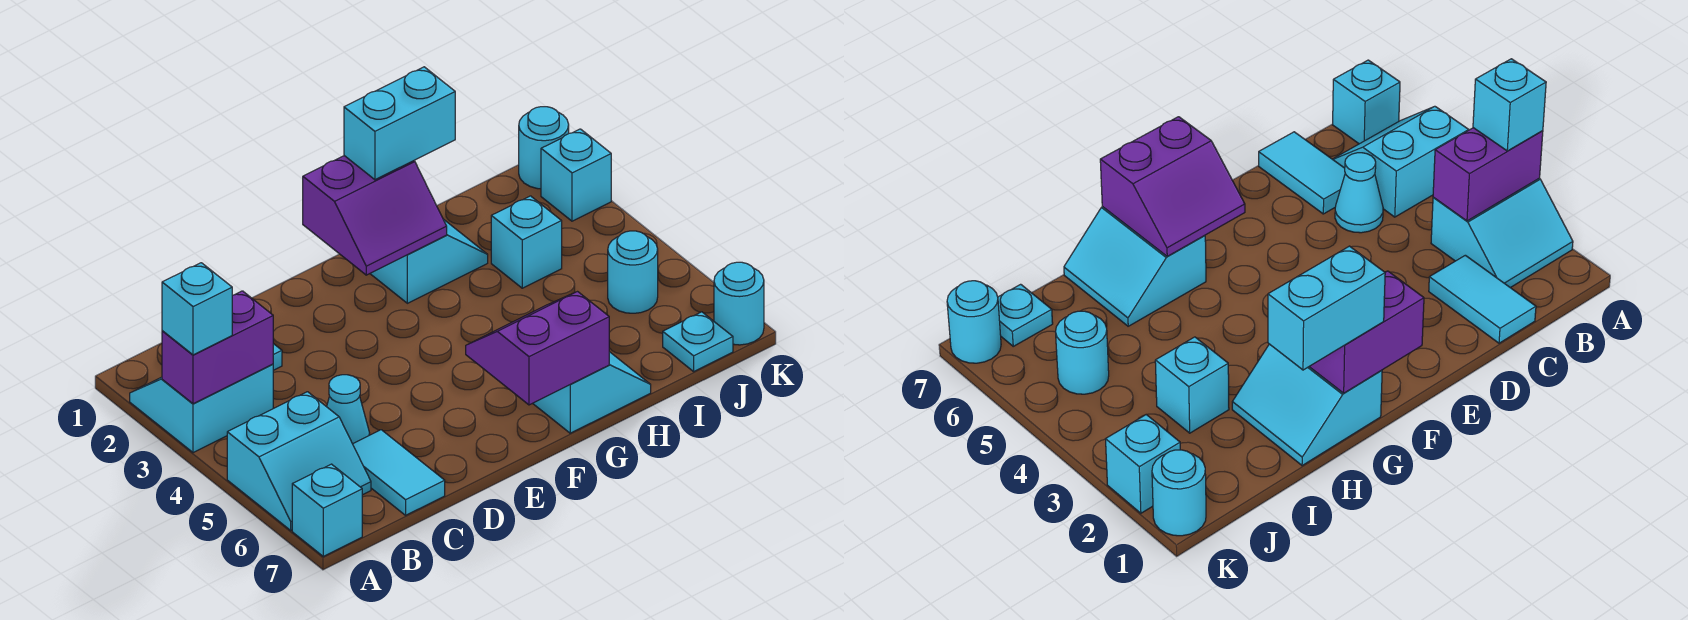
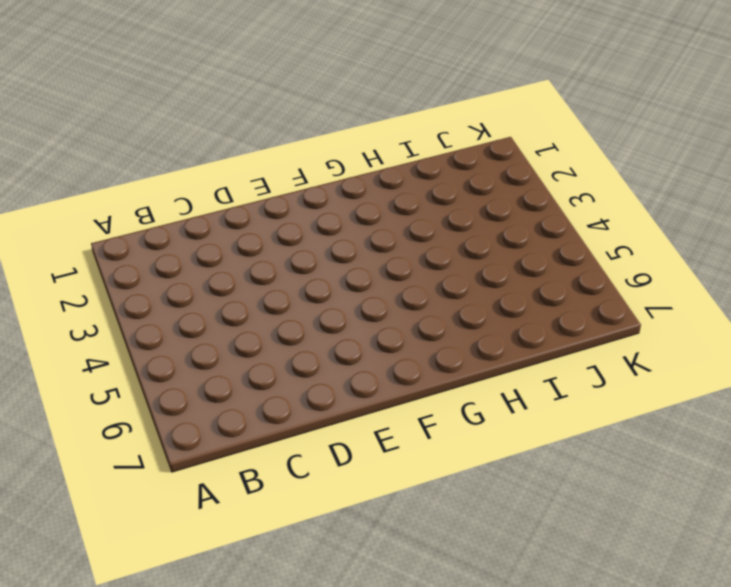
none -> cyan slope A2:B3 level 1 top 3
none -> cyan slope A5:B6 level 1 top 5
none -> cyan brick A7 level 1

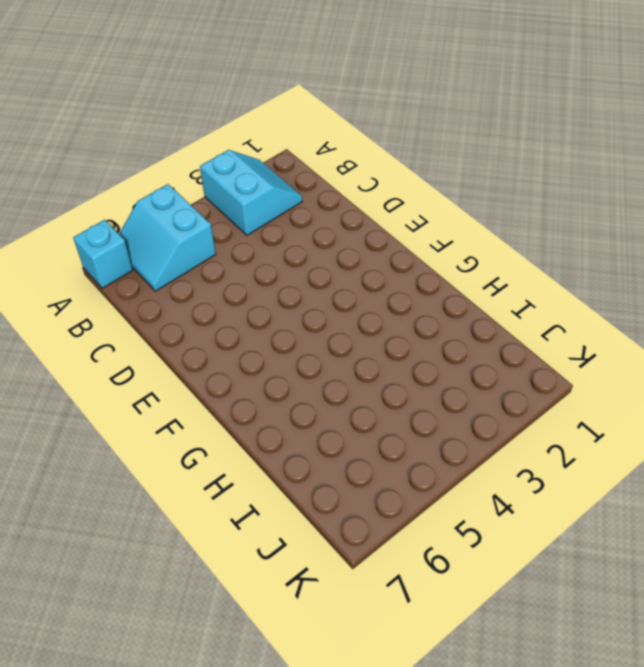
none -> cyan tile C1:C2 level 1
none -> cyan cone C5 level 1
none -> cyan tile C6:C7 level 1

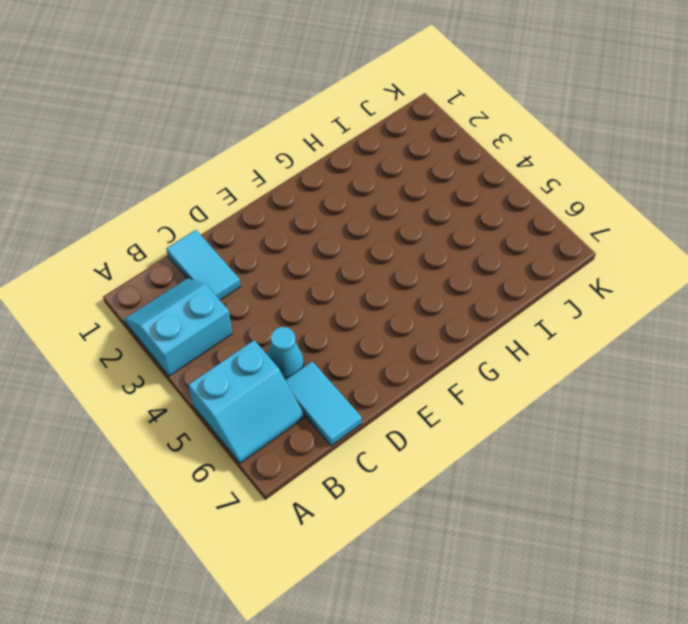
none -> cyan brick A7 level 1
none -> cyan slope G1:H2 level 1 top G
none -> cyan slope G6:H7 level 1 top G

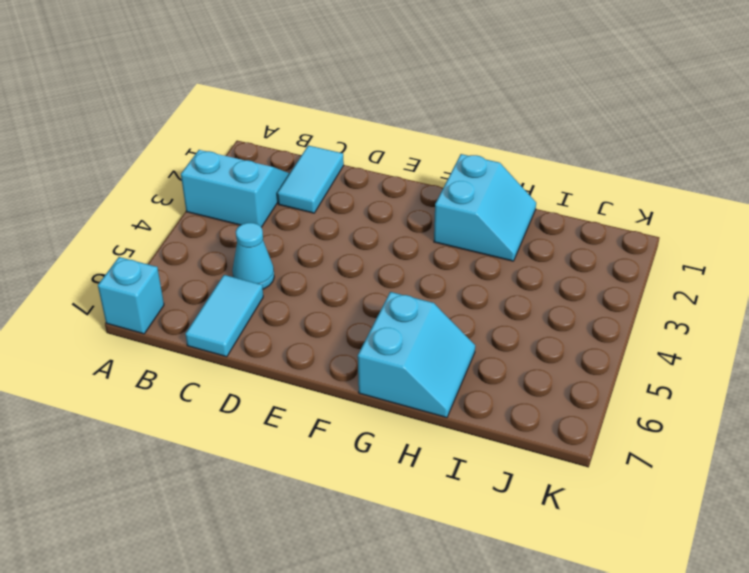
none -> cyan slope A5:B6 level 1 top 5
none -> cyan brick I3 level 1
none -> cyan round brick J5 level 1

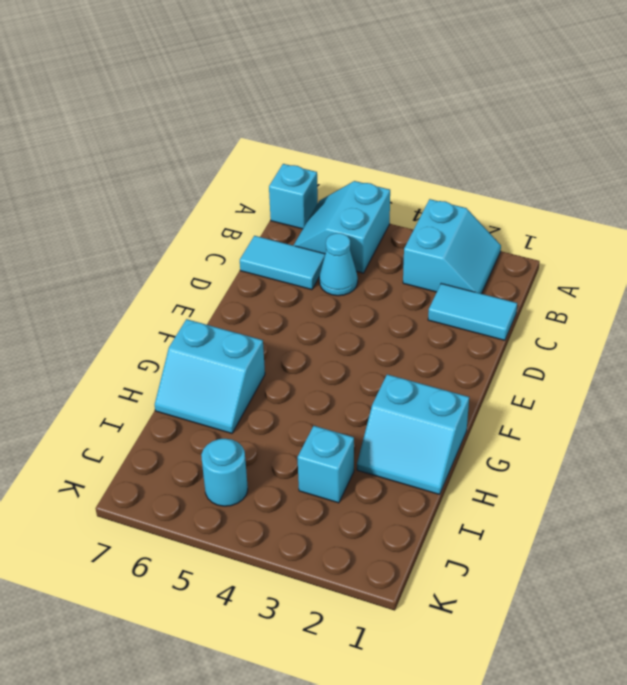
none -> cyan plate J7 level 1
none -> cyan round brick K1 level 1
none -> cyan brick K2 level 1

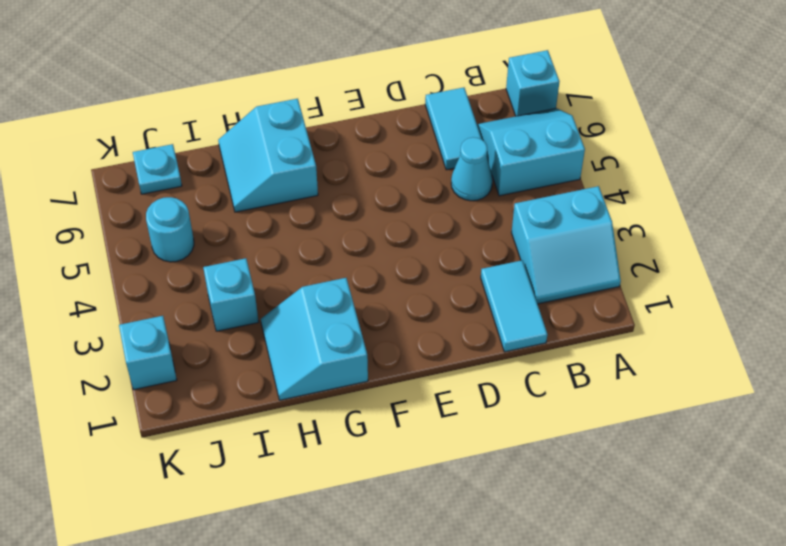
none -> cyan round brick K1 level 1
none -> cyan round brick K7 level 1
none -> purple brick A3:B3 level 2

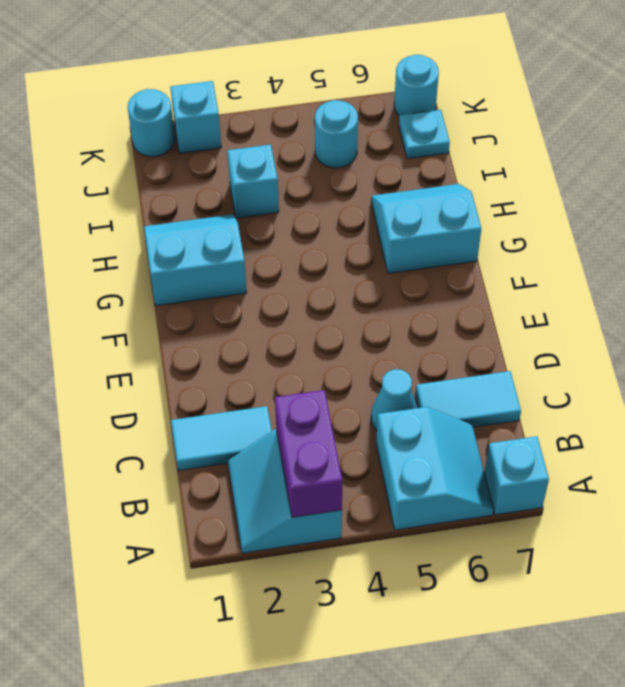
none -> purple slope F1:G2 level 2 top 1
none -> purple slope F6:G7 level 2 top 7
none -> cyan brick A3 level 3

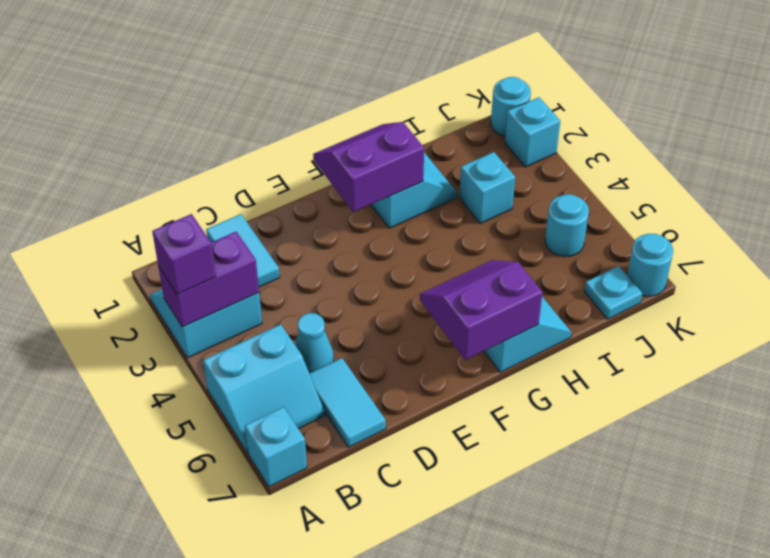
purple brick A3 level 3 -> cyan brick A3 level 3
purple slope F1:G2 level 2 top 2 -> purple slope F1:G2 level 2 top 1
none -> cyan brick G1:H1 level 3

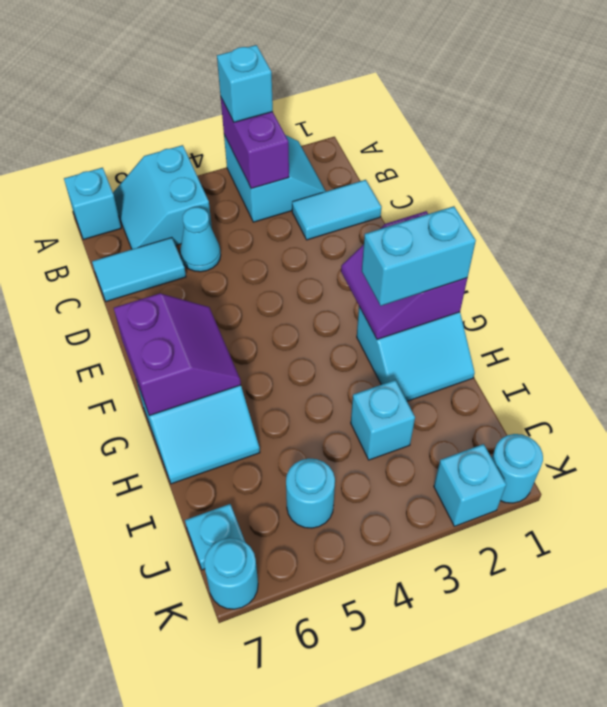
cyan brick G1:G2 level 3 -> cyan brick G1:H1 level 3

